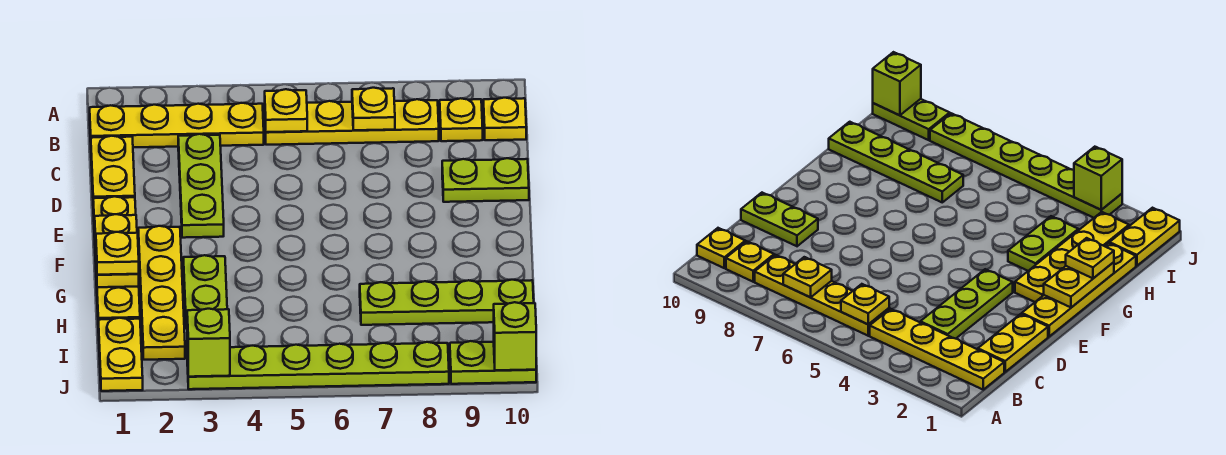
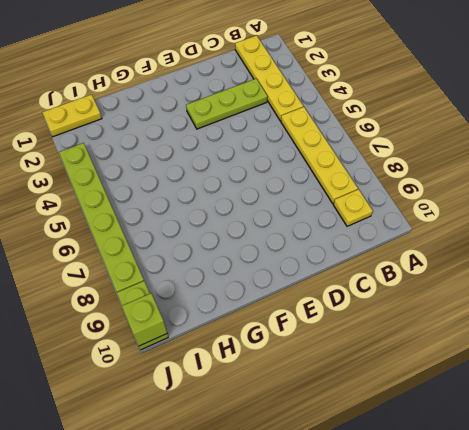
none -> yellow plate B10 level 1
none -> yellow plate C1:D1 level 1
none -> lime plate D9:D10 level 1

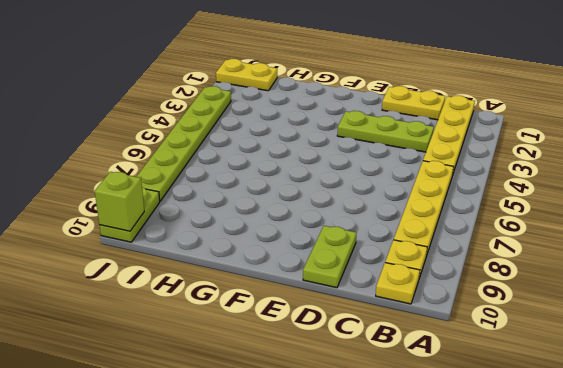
none -> yellow plate E1:H1 level 1
none -> yellow plate F2:I2 level 1
none -> lime plate G3:H3 level 1

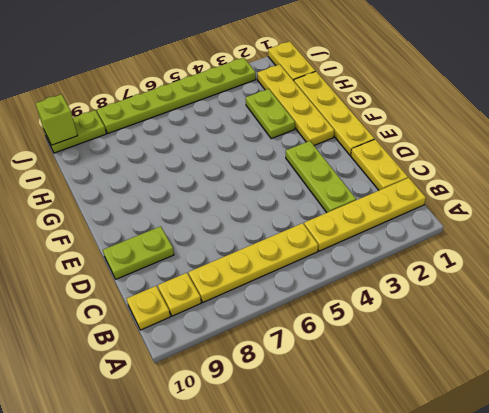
none -> lime plate H7:H10 level 1
none -> yellow plate B5 level 2
none -> yellow plate B7 level 2

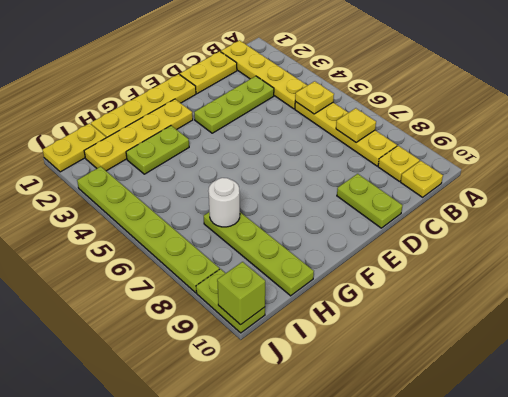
white round brick H7 level 2 -> none
none -> yellow plate F1:G1 level 2
none -> lime brick J3 level 2
none -> yellow plate G1 level 3

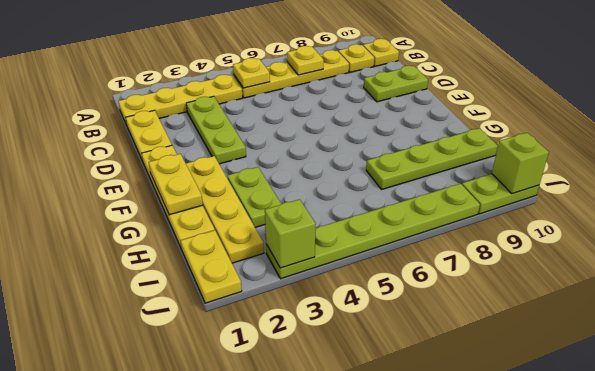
none -> yellow plate G1 level 3

